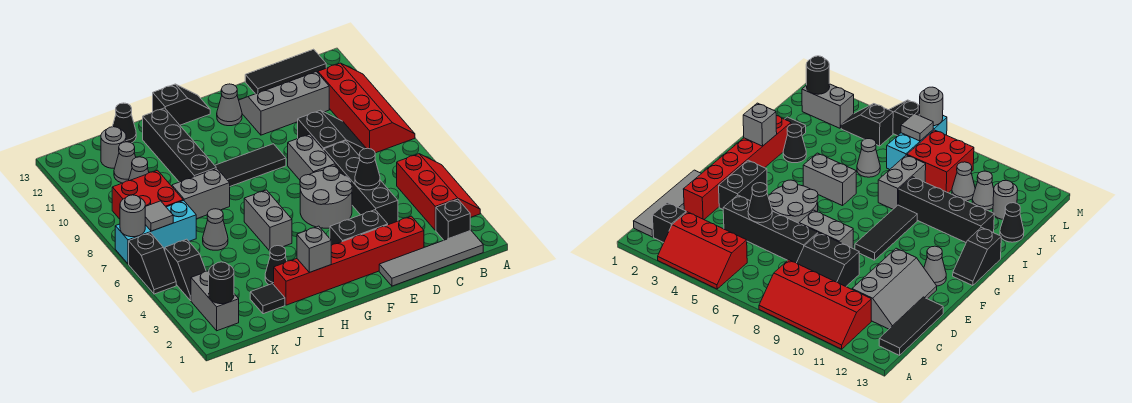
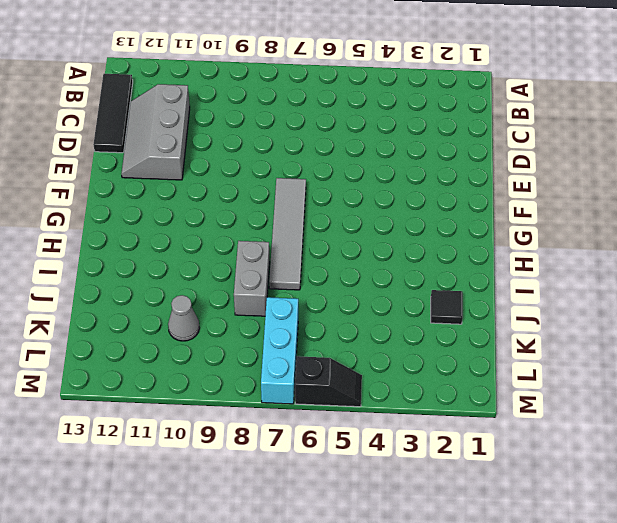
grey tile F7:I7 level 1 -> grey tile B1:E1 level 1
none -> red slope A3:B5 level 1 top B
none -> red slope A8:B11 level 1 top B
none -> black brick B2 level 1
none -> black slope C8:D9 level 1 top D

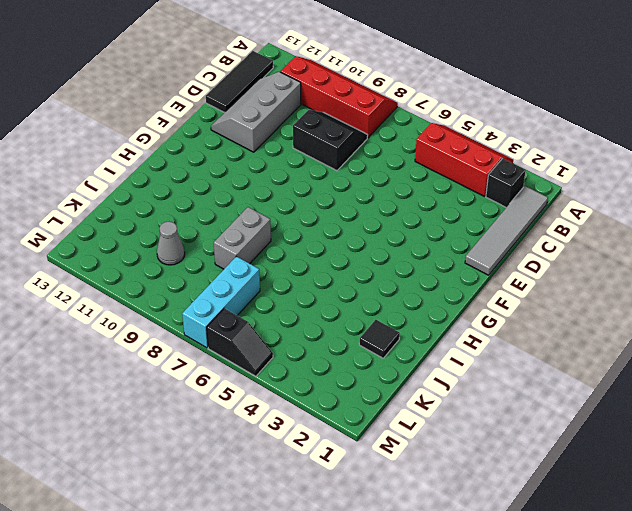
none -> red brick D2:I2 level 1
none -> black brick D4:D7 level 1
none -> black brick E3:F3 level 1
none -> grey round brick E5:F6 level 1

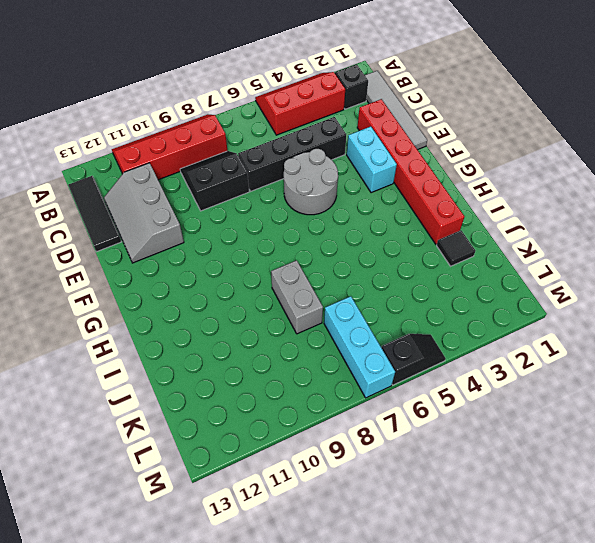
cyan brick E3:F3 level 1 -> black brick E3:F3 level 1
none -> grey brick E7:E8 level 1
none -> black tile F9:H9 level 1
none -> grey cone F12 level 1
none -> black slope G13:H13 level 1 top H

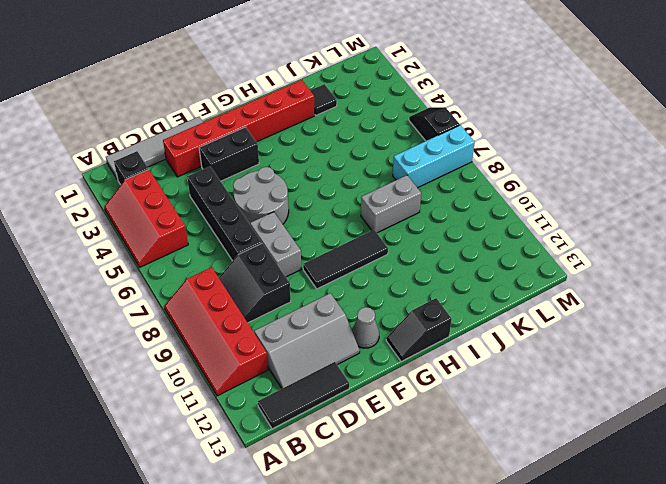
none -> grey brick H5:H6 level 1
none -> black cone I3 level 1
none -> black brick I9:I12 level 1
none -> grey cone J6 level 1

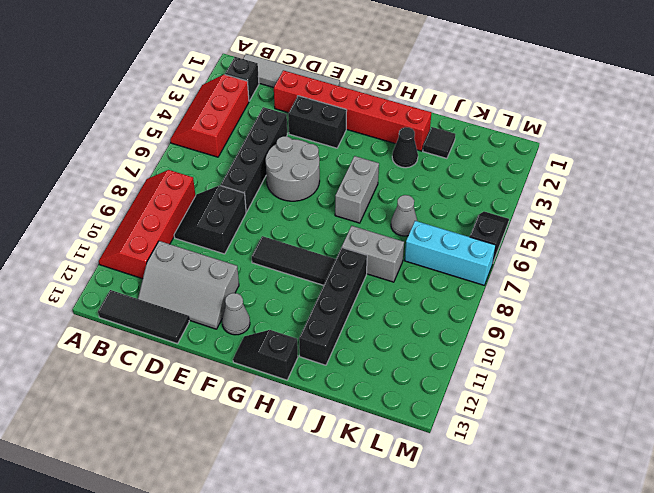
none -> grey brick E7:E8 level 1
none -> black cone J13 level 1
none -> red brick K8:L9 level 1
none -> grey cone K10 level 1

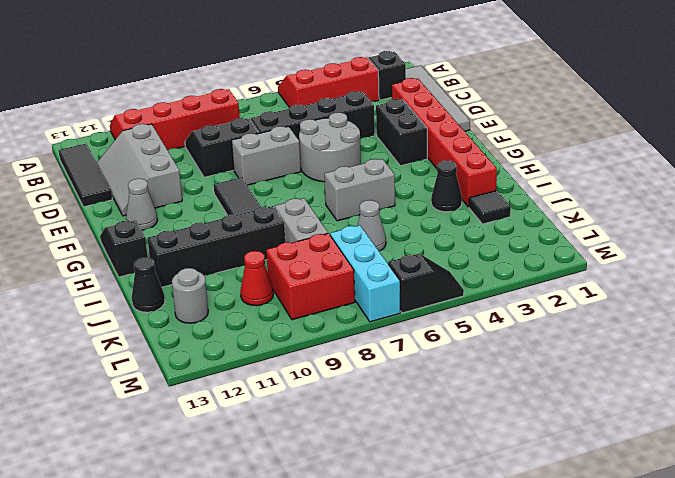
red cone K10 level 1 -> grey cone K10 level 1
none -> grey cone K11 level 1
none -> grey brick L2:L3 level 1
none -> black slope L4:L5 level 1 top 5
none -> black cone D5 level 2

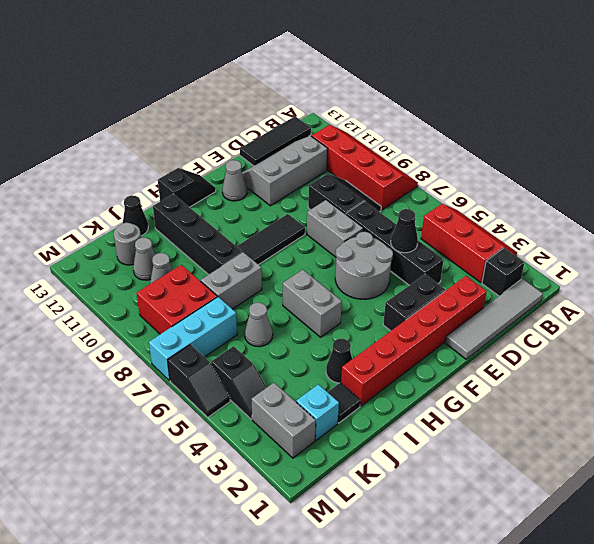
cyan brick K2 level 1 -> none
none -> grey brick H2 level 2
none -> black round brick L2 level 2
none -> grey tile L7 level 2
none -> grey round brick M7 level 2

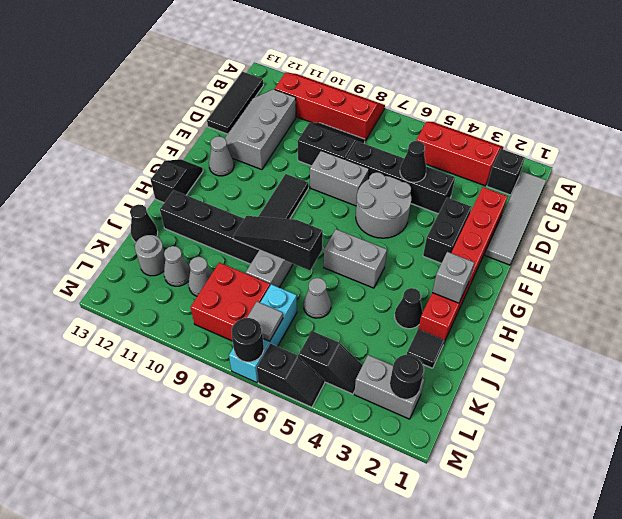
black slope I7:I9 level 2 top 7 -> none
black round brick M7 level 2 -> grey round brick M7 level 2

